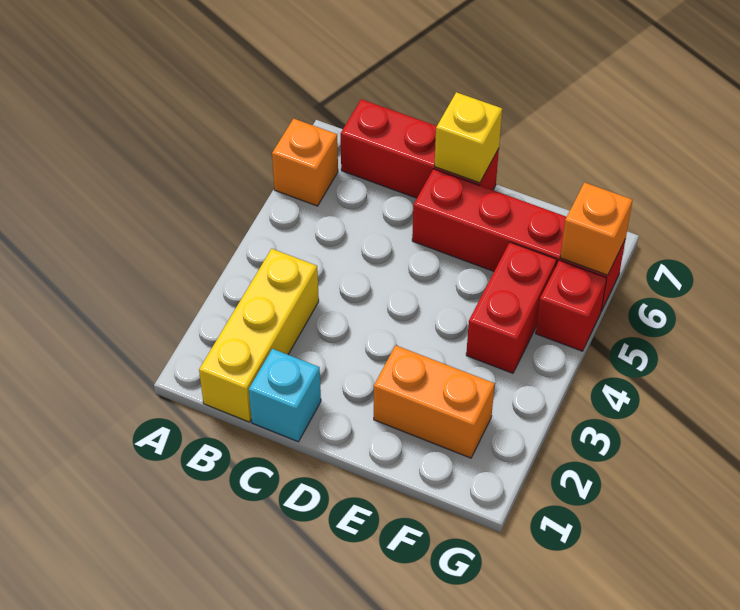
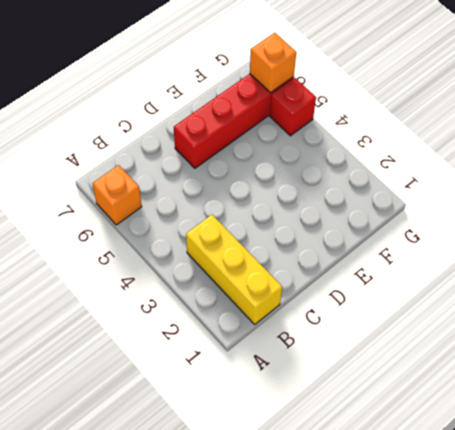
none -> red brick B7:D7 level 1
none -> cyan brick C1 level 1

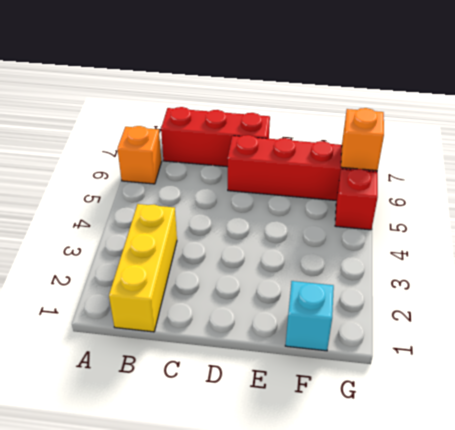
cyan brick F1 level 1 -> cyan brick C1 level 1
none -> orange brick E2:F2 level 1
none -> red brick F4:F5 level 1

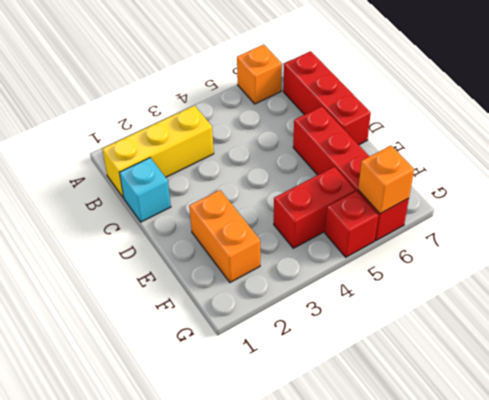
none -> yellow brick D7 level 2

